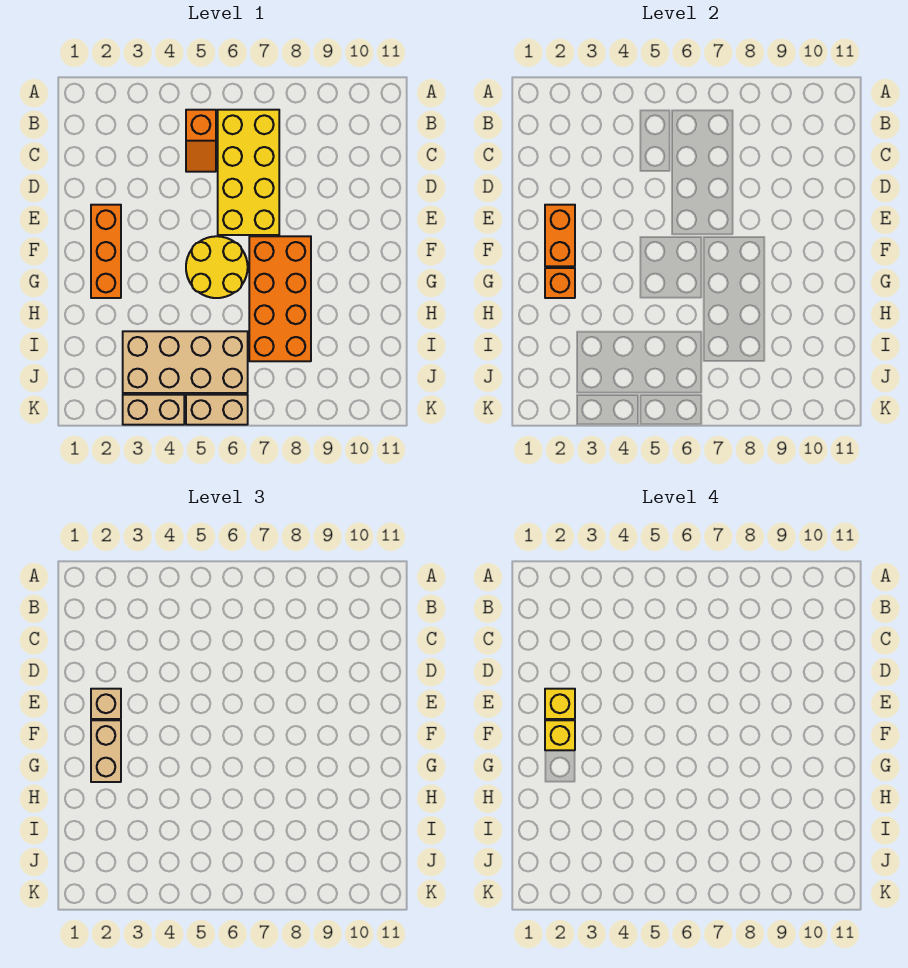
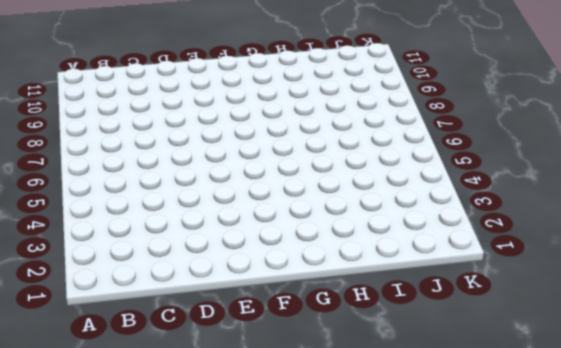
none -> orange slope B5:C5 level 1 top B
none -> yellow brick B6:E7 level 1
none -> orange brick E2:G2 level 1

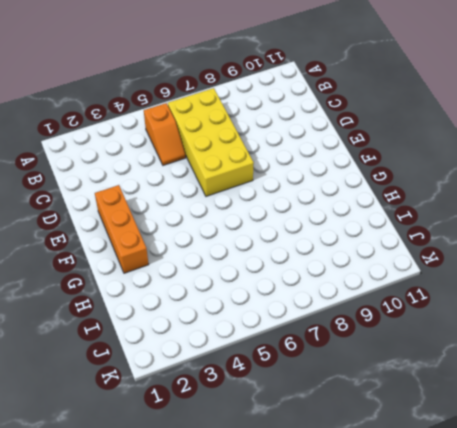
none -> yellow round brick F5:G6 level 1
none -> orange brick F7:I8 level 1
none -> tan brick I3:J6 level 1

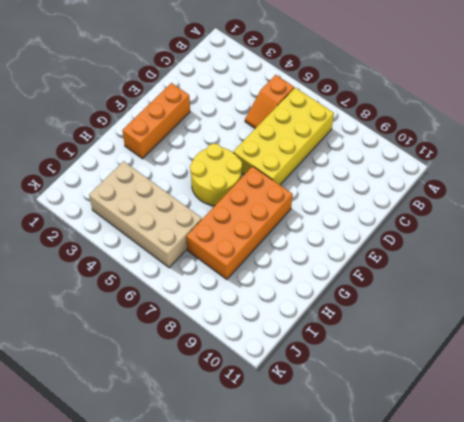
none -> tan brick K3:K4 level 1
none -> tan brick K5:K6 level 1
none -> orange brick E2:F2 level 2

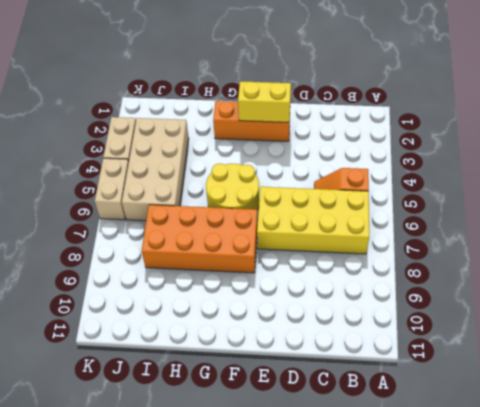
yellow brick E2:F2 level 2 -> orange brick E2:F2 level 2
none -> orange brick G2 level 2
none -> tan brick E2 level 3
none -> tan brick F2:G2 level 3

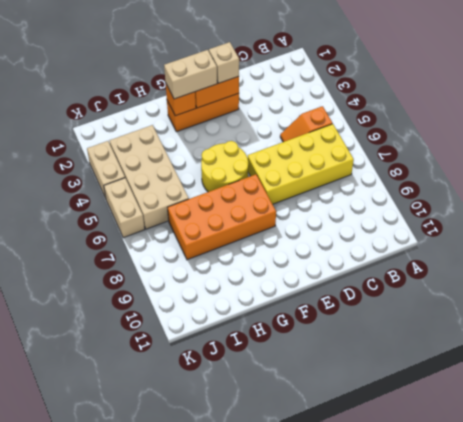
none -> yellow brick E2 level 4
none -> yellow brick F2 level 4

